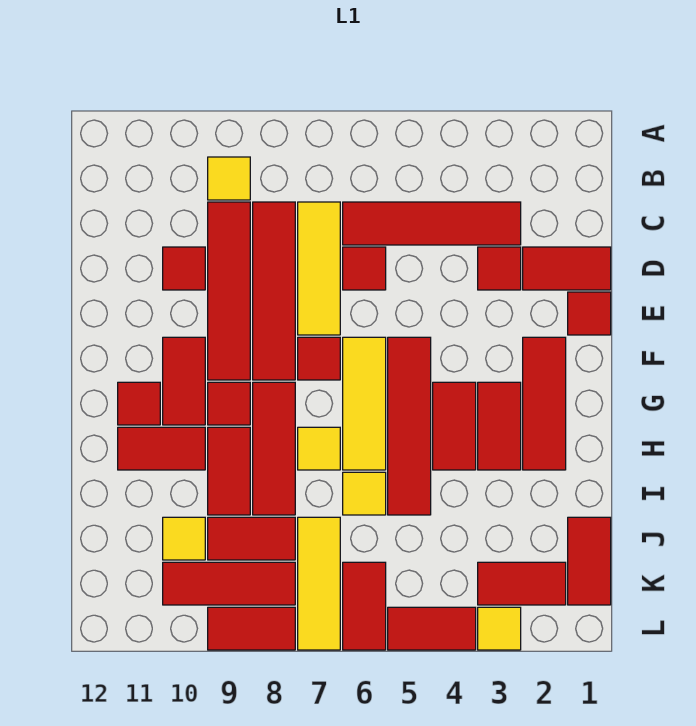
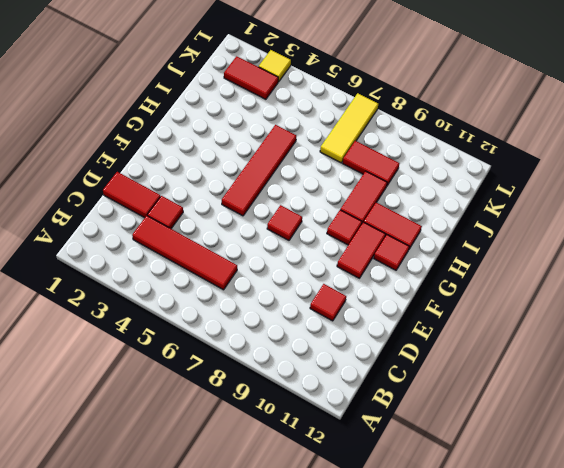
none -> yellow tile B9 level 1
none -> yellow tile C7:E7 level 1
none -> red tile C8:F8 level 1
none -> red tile C9:F9 level 1

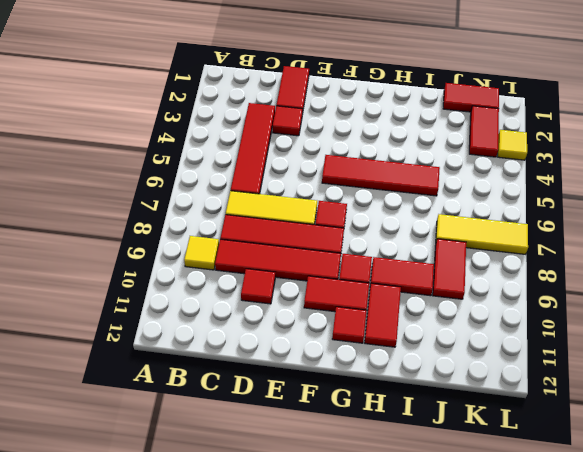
none -> red tile D6 level 1
none -> red tile E1 level 1
none -> red tile F2:H2 level 1
none -> yellow tile F6:H6 level 1

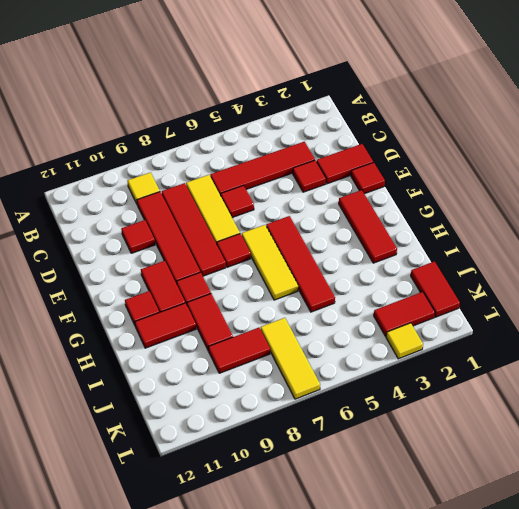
none -> red tile G3:H3 level 1
none -> red tile G4:H4 level 1
none -> red tile G8:I8 level 1
none -> yellow tile H7 level 1

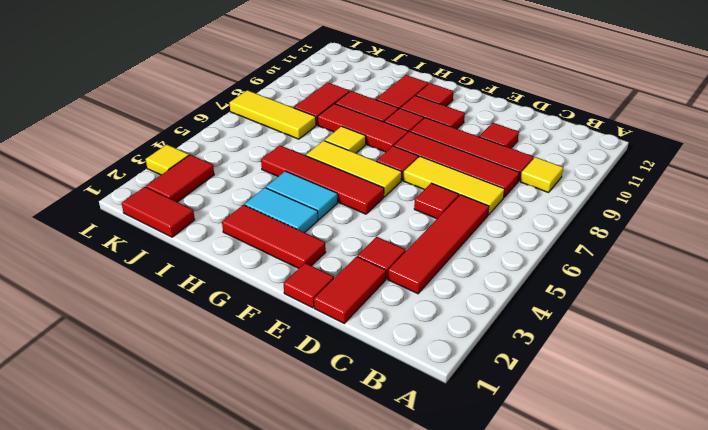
cyan tile G3:H3 level 1 -> red tile G3:H3 level 1
cyan tile G4:H4 level 1 -> red tile G4:H4 level 1
none -> yellow tile I6 level 1
none -> yellow tile J10 level 1
none -> red tile K6:L6 level 1
none -> red tile K8:K10 level 1

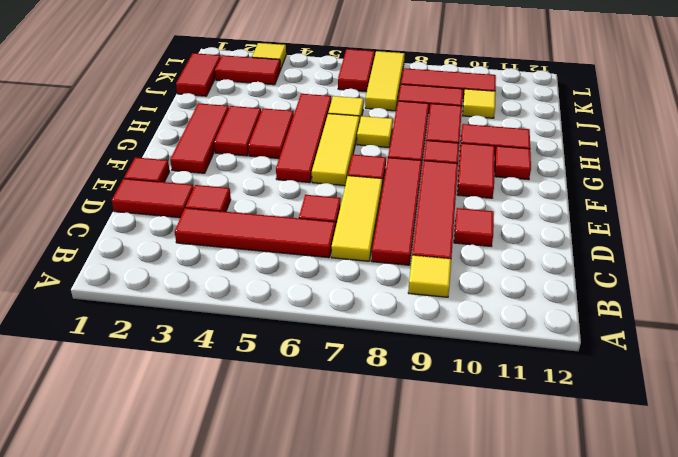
none -> red tile L4:L5 level 1
none -> red tile L8:L9 level 1

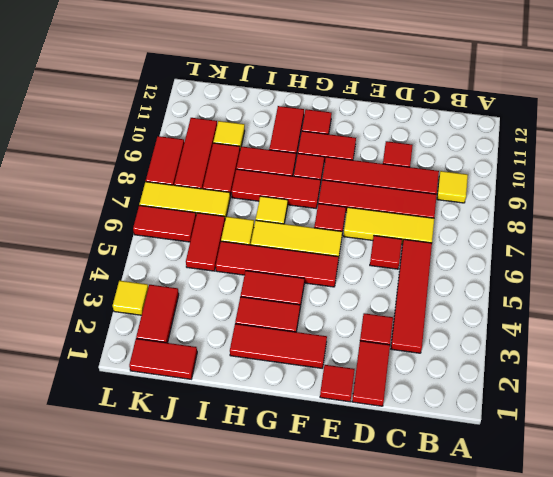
red tile J5:J6 level 1 -> red tile L4:L5 level 1

